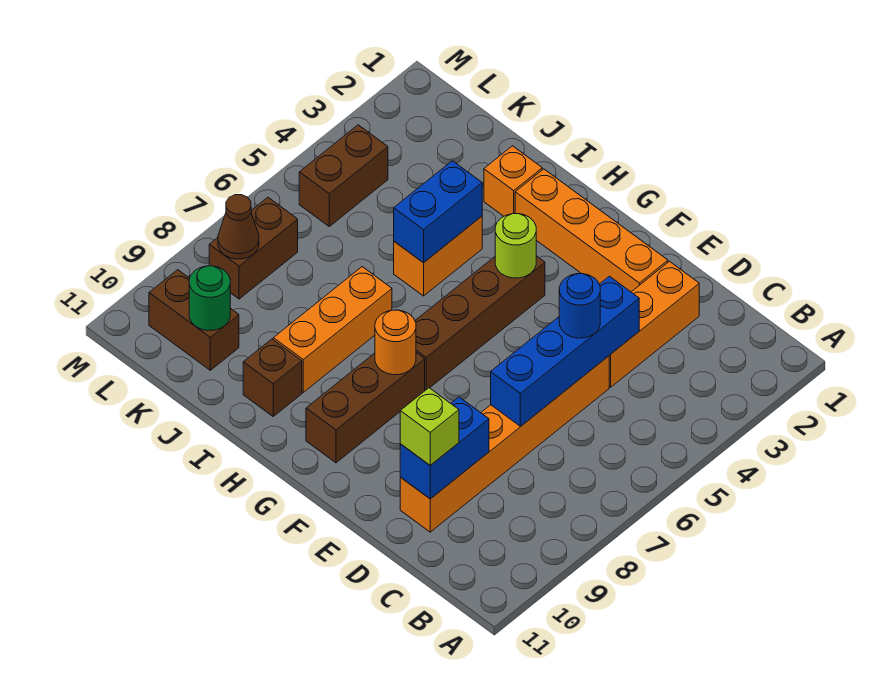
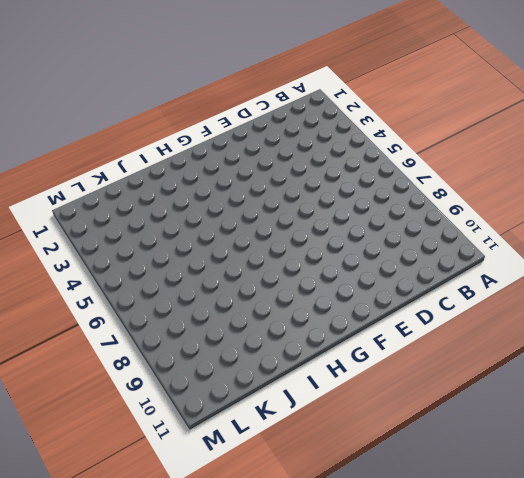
none -> orange brick D2:D4 level 1
none -> orange brick D5:D10 level 1
none -> orange brick E2:H2 level 1

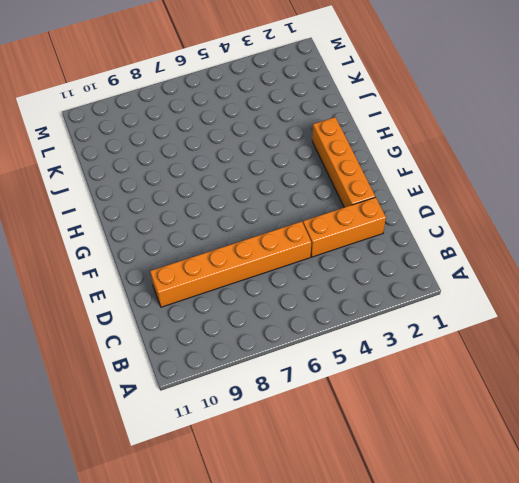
none -> brown brick G4:G7 level 1
none -> brown brick G8:G10 level 1
none -> orange brick I2 level 1

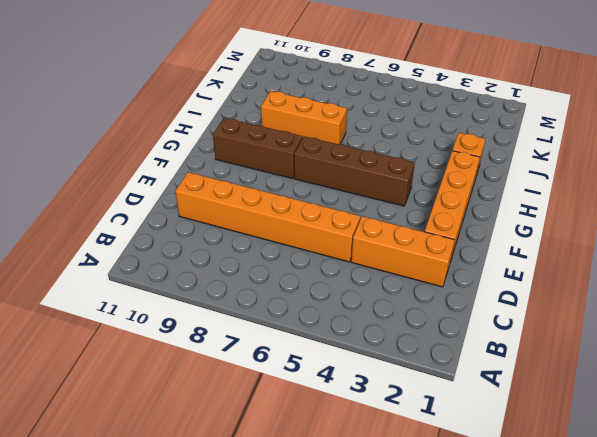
none -> orange brick I4:I5 level 1
none -> brown brick I10 level 1
none -> brown brick K10:L10 level 1

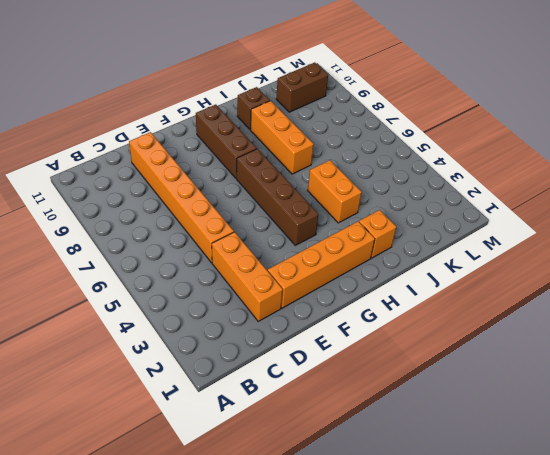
none -> brown brick L4:L5 level 1
none -> brown brick L7:L8 level 1
none -> blue brick D4:D7 level 2

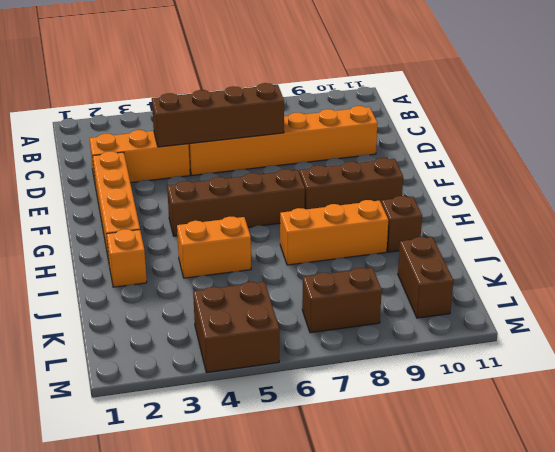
brown brick D4:D7 level 2 -> blue brick D4:D7 level 2
brown brick L4:M5 level 1 -> brown brick L4:L5 level 1
none -> blue brick D9:D10 level 2
none -> lime round brick G4 level 2
none -> orange round brick G8 level 2

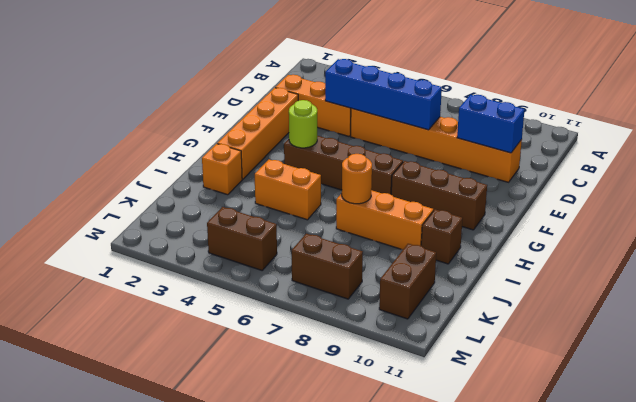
orange round brick I7 level 2 -> orange round brick G8 level 2
none -> blue brick I4:I5 level 2
none -> green round brick K10 level 2
none -> brown cone L8 level 2

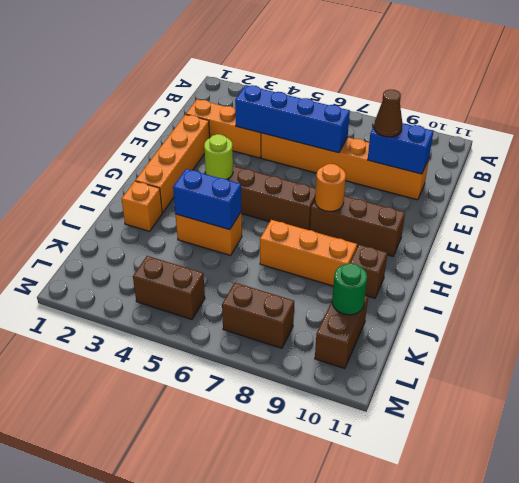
brown cone D9 level 3 -> brown cone L8 level 2
none -> blue round brick D5 level 3
none -> lime brick D10 level 3

